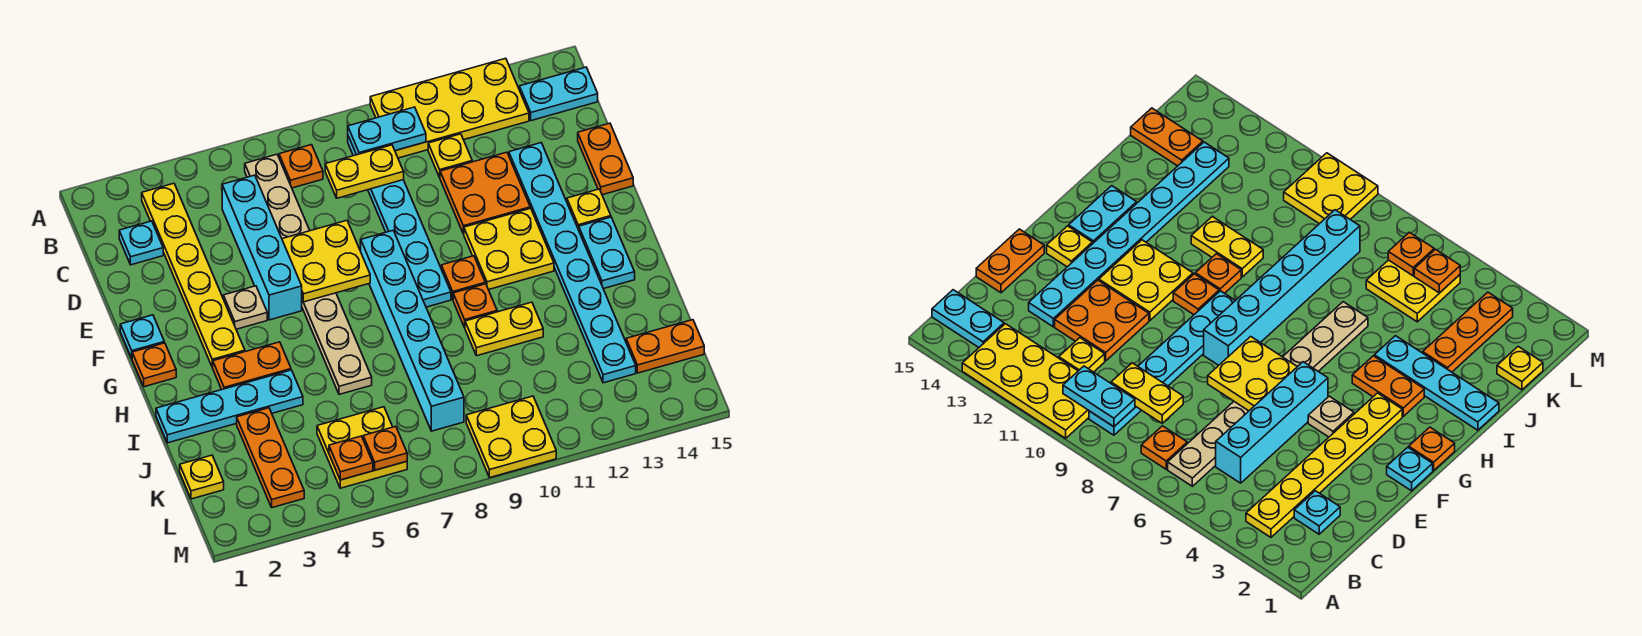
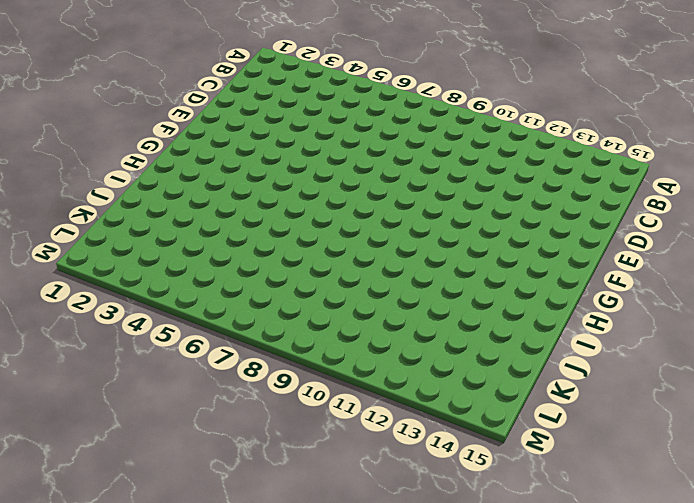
none -> yellow plate A10:B13 level 1
none -> yellow plate B3:G3 level 1
none -> tan plate B6:I6 level 1
none -> orange plate B7 level 1

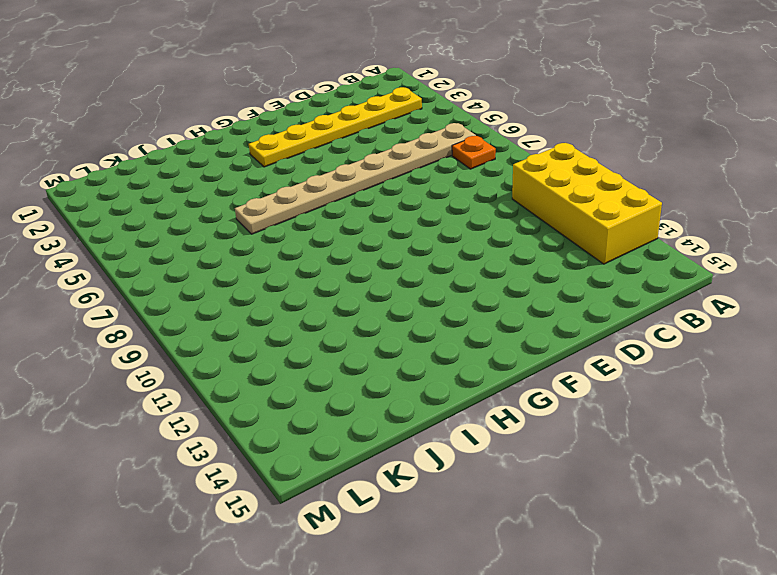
yellow brick A10:B13 level 1 -> yellow plate A10:B13 level 1
none -> cyan plate B9:G9 level 1
none -> cyan plate B14:B15 level 1
none -> cyan plate C2 level 1
none -> cyan brick C5:F5 level 1

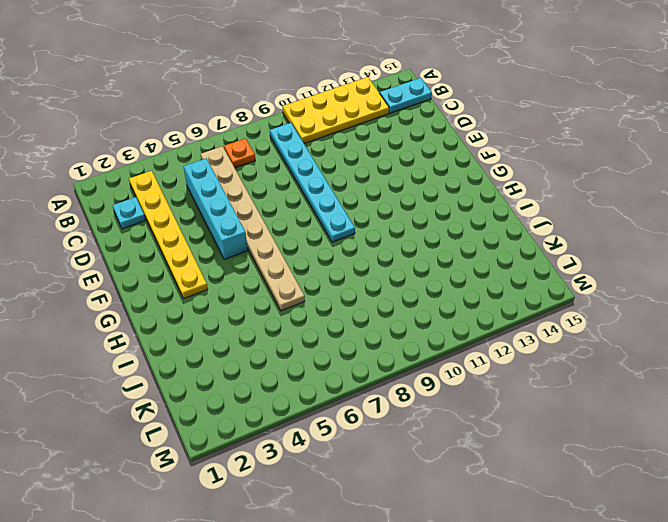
none -> yellow plate C11 level 1
none -> orange plate D11:E12 level 1
none -> cyan plate D13:K13 level 1
none -> orange plate D15:E15 level 1

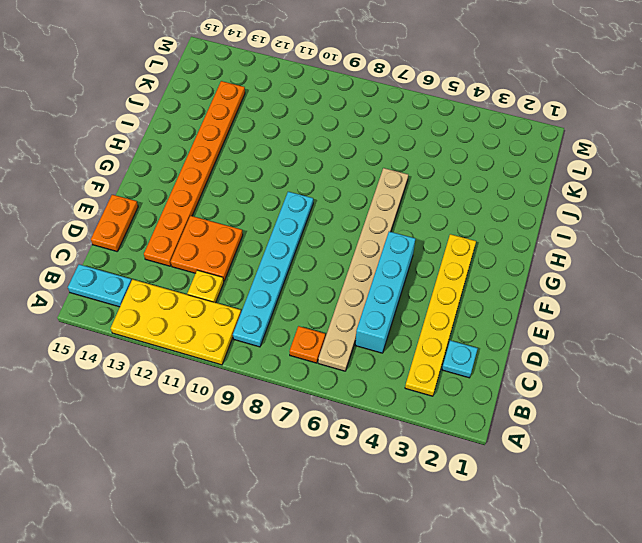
orange plate D13:K13 level 1 -> cyan plate D13:K13 level 1
none -> cyan plate F1 level 1
none -> tan plate F4 level 1
none -> cyan brick F8:K8 level 1
none -> yellow plate F11:G12 level 1

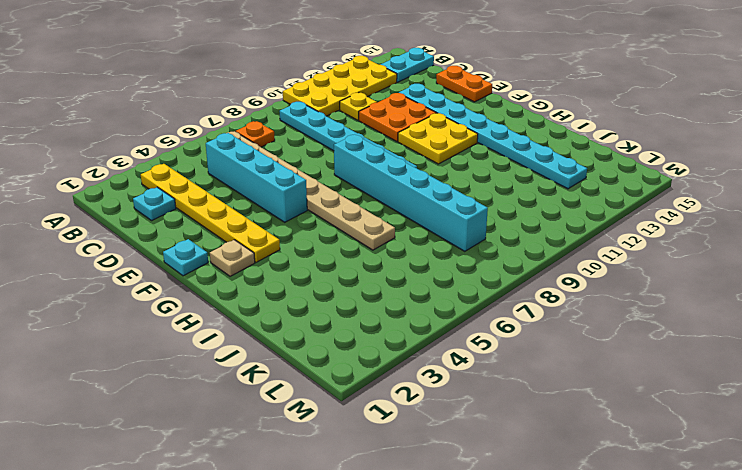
tan plate G2 level 1 -> tan plate F4 level 1
none -> yellow plate F14 level 1
none -> orange plate G1 level 1
none -> orange plate G10 level 1
none -> cyan plate G14:H14 level 1

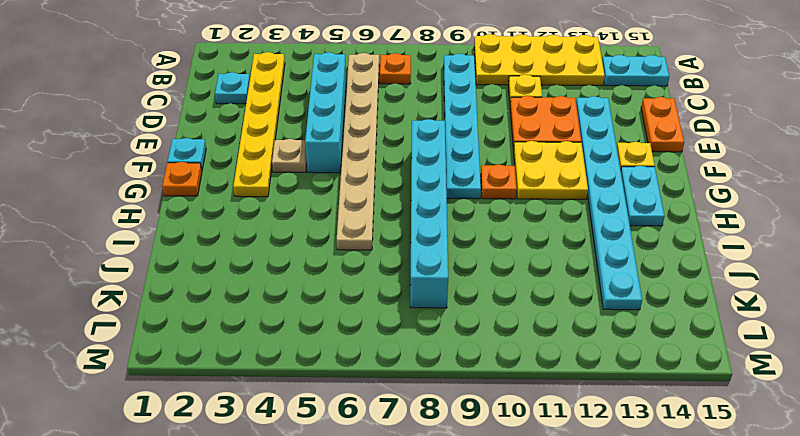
none -> orange plate H3:H4 level 1
none -> orange plate H10 level 1
none -> cyan plate I1:I4 level 1
none -> yellow plate I10:I11 level 1

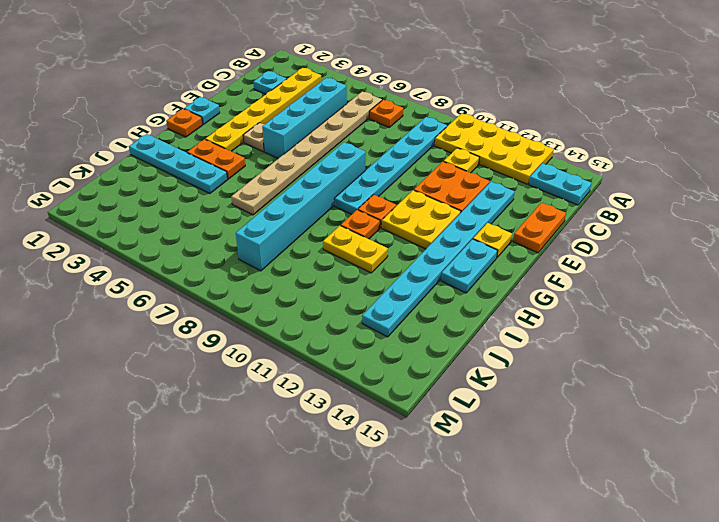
none -> orange plate J3:L3 level 1
none -> yellow plate K1 level 1
none -> yellow plate K5:L6 level 1
none -> orange plate K14:K15 level 1

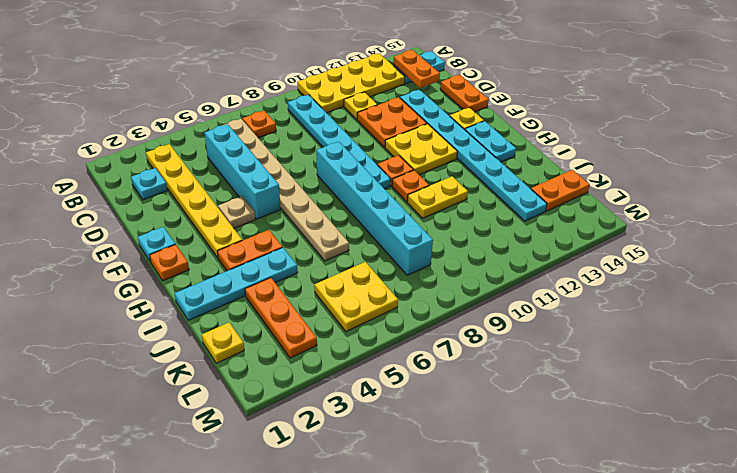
orange plate B14:C14 level 2 -> none
none -> yellow plate L9:M10 level 1
none -> cyan plate B9:B10 level 2
none -> yellow plate C8:C9 level 2
none -> yellow plate E6:F7 level 2

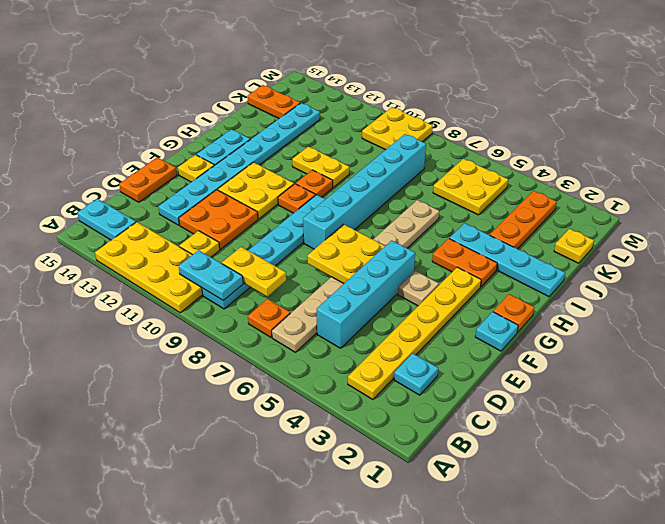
none -> orange plate L5 level 2
none -> orange plate L6 level 2

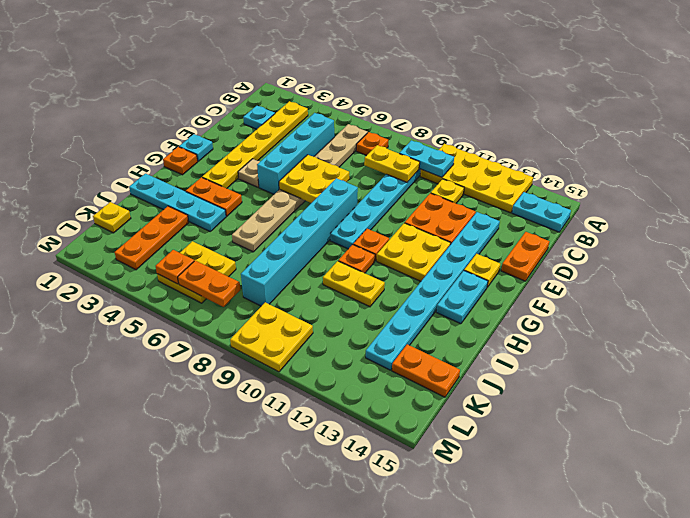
orange plate L6:L7 level 2 -> orange plate L6 level 2

